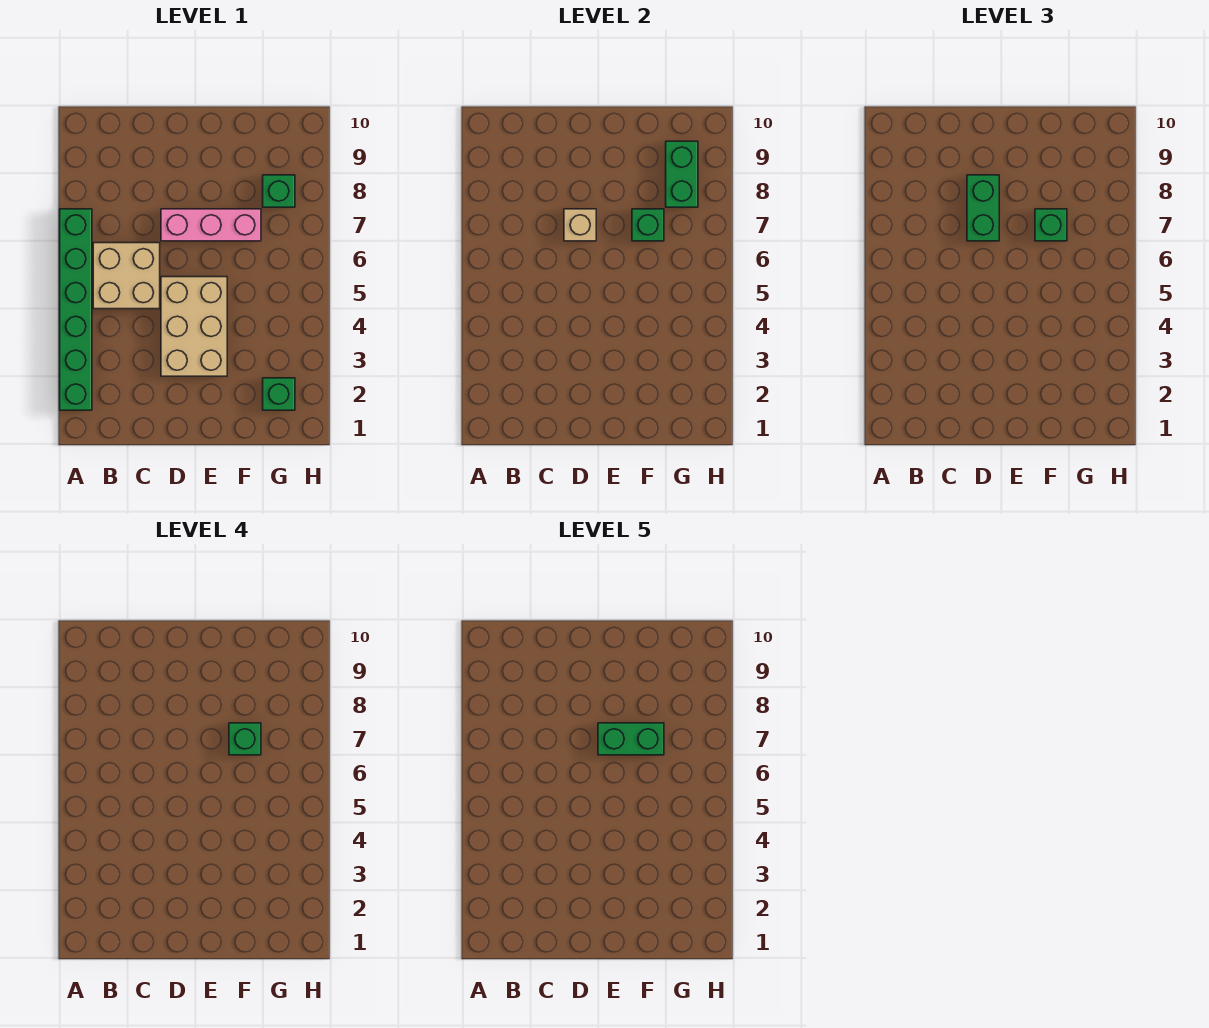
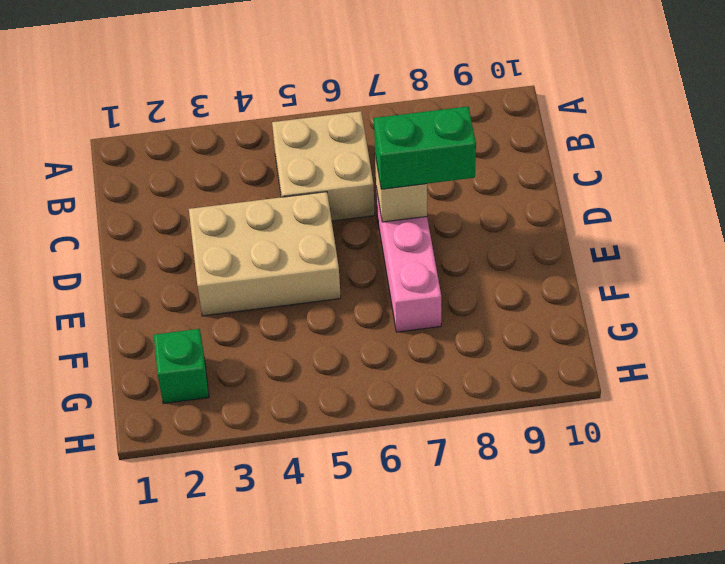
none -> green brick A2:A7 level 1
none -> green brick G8 level 1
none -> green brick F7 level 2

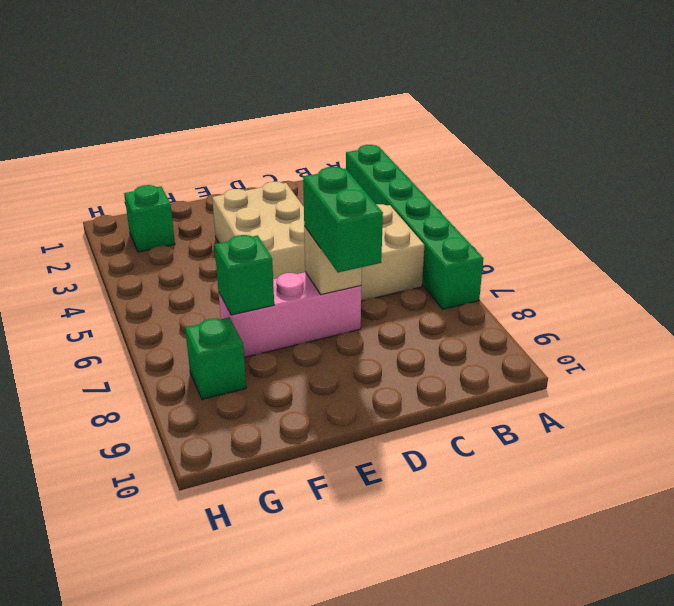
none -> green brick G8:G9 level 2
none -> green brick F7 level 3
none -> green brick F7 level 4

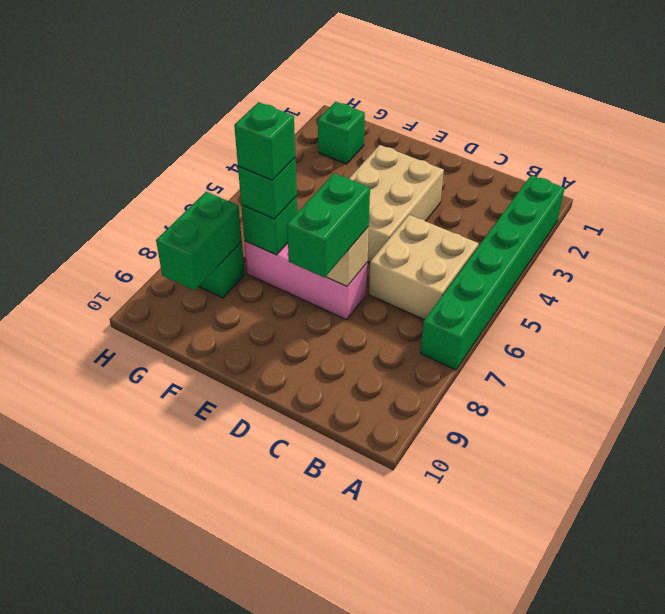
none -> green brick E7:F7 level 5

